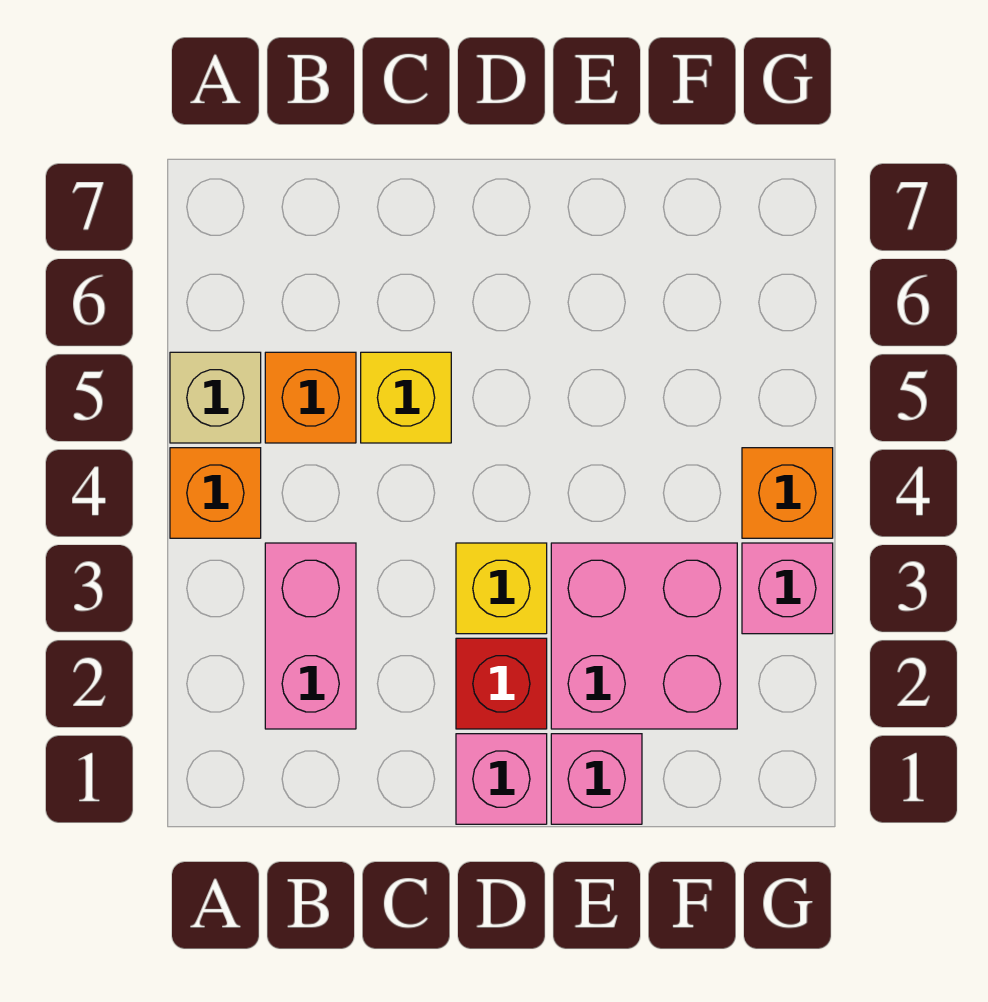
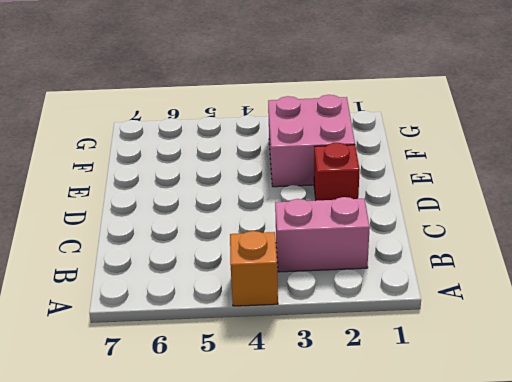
none -> tan brick A5 level 1
none -> orange brick B5 level 1
none -> yellow brick C5 level 1

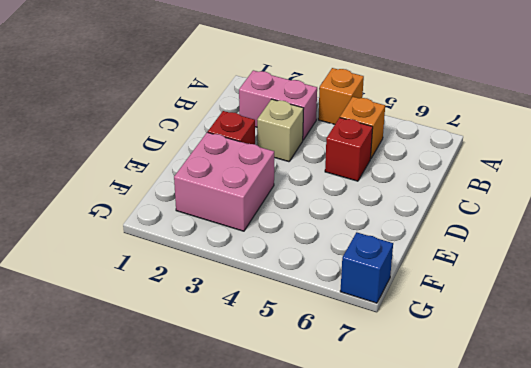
tan brick C3 level 1 -> tan brick A5 level 1
red brick C5 level 1 -> yellow brick C5 level 1
blue brick G7 level 1 -> none
none -> pink brick D1 level 1
none -> yellow brick D3 level 1
none -> pink brick E1 level 1

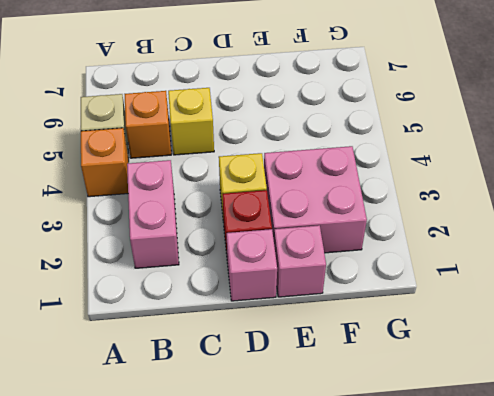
none -> pink brick G3 level 1
none -> orange brick G4 level 1

